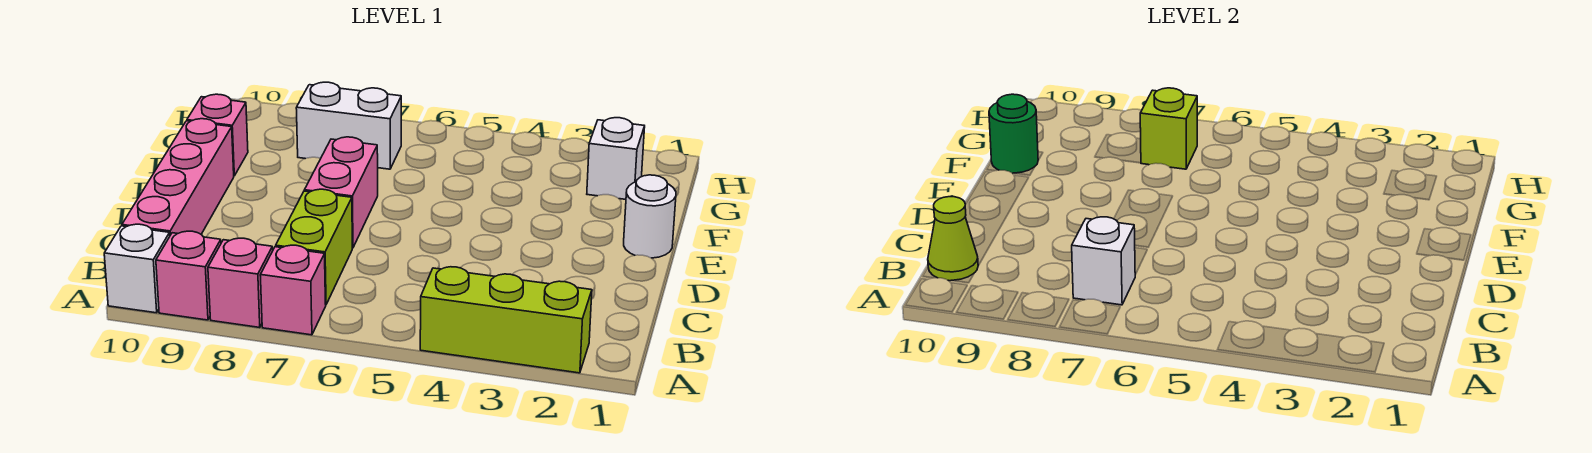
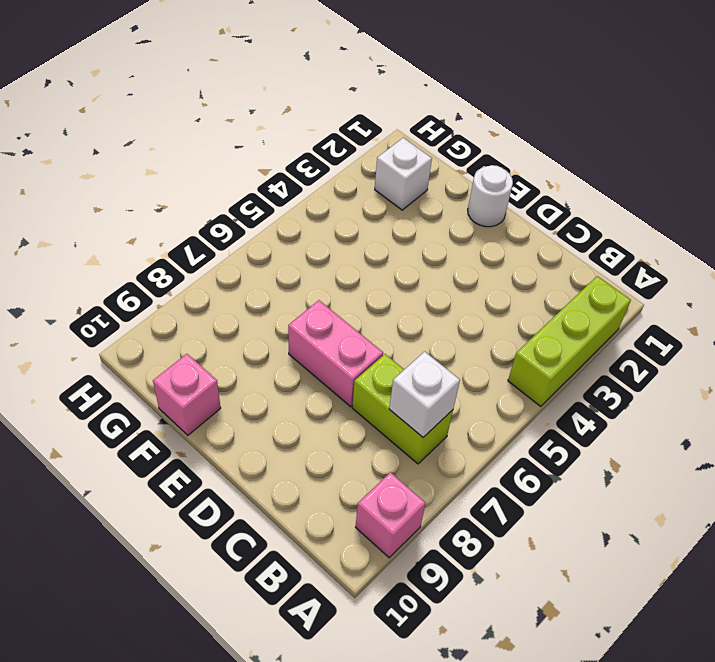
none -> pink brick A7 level 1
none -> pink brick A8 level 1
none -> white brick A10 level 1

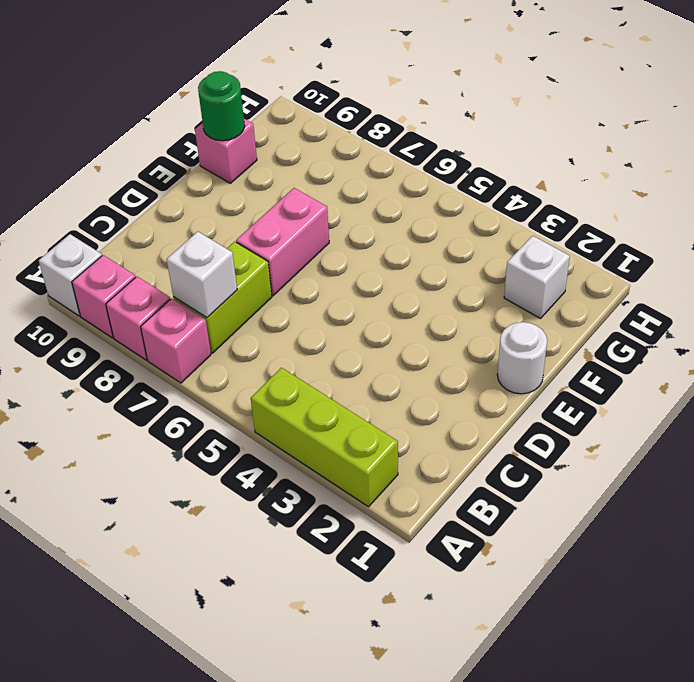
none -> pink brick B10:E10 level 1
none -> white brick G7:G8 level 1
none -> lime cone B10 level 2

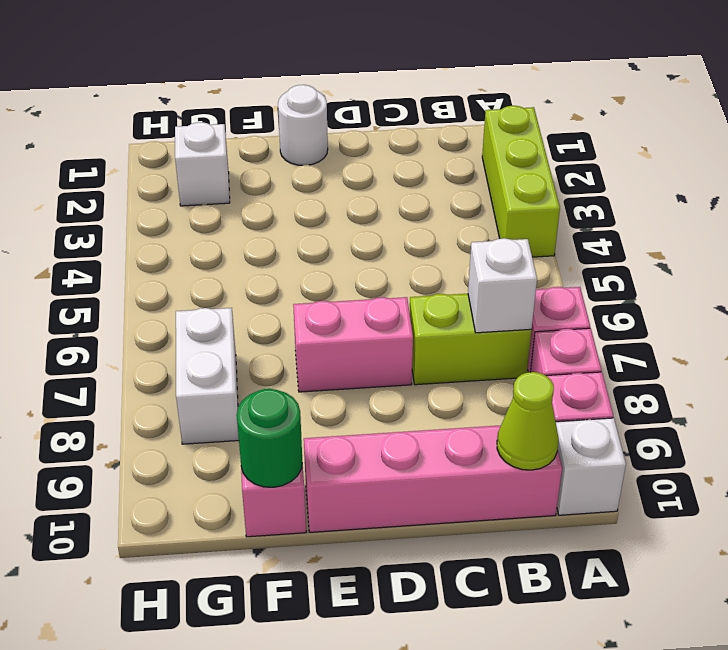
none -> lime brick G7 level 2

